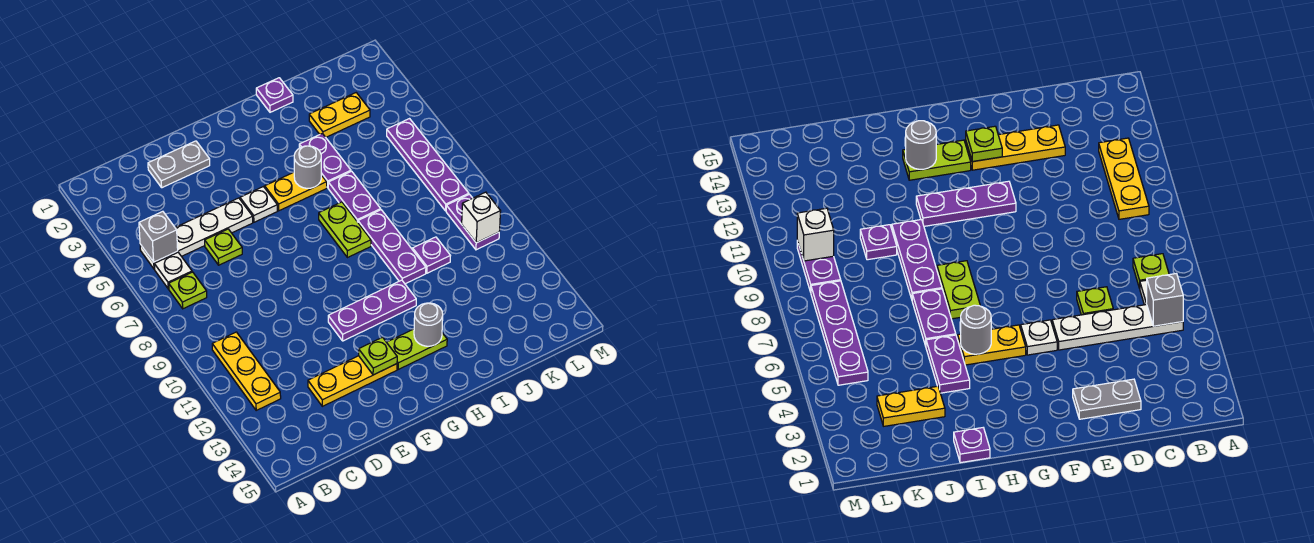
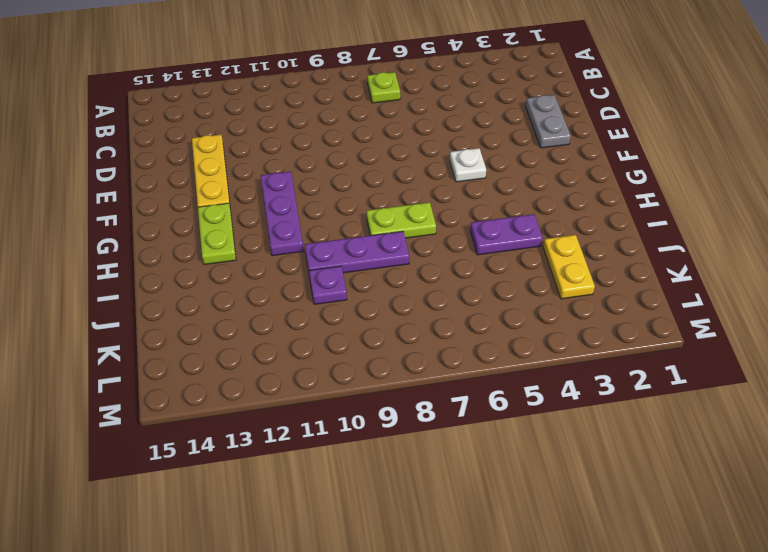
none -> white plate B5:E5 level 1
none -> white plate B6 level 1
none -> yellow plate B10:B12 level 1

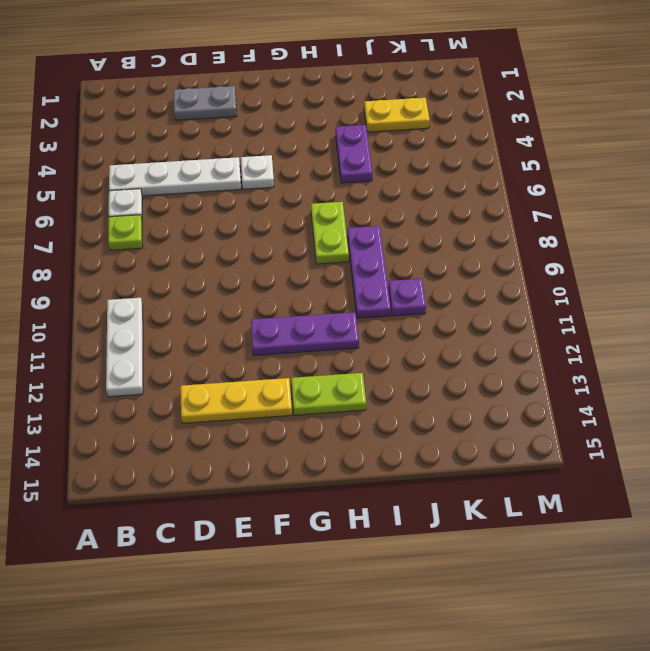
white plate B10:B12 level 1 -> yellow plate B10:B12 level 1
none -> lime plate D6 level 1
none -> yellow plate G5:H5 level 1
none -> purple plate I1 level 1

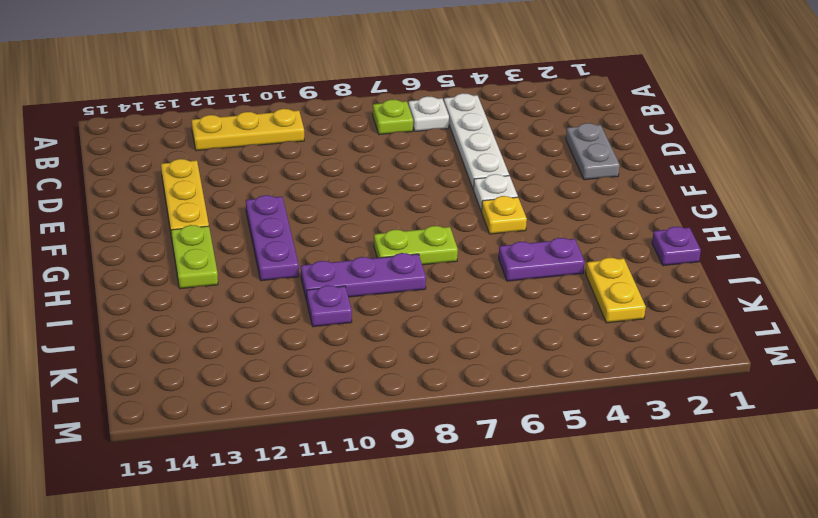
yellow plate G5 level 1 -> yellow plate G5:H5 level 1
none -> lime plate D6 level 1
none -> purple plate I6:I7 level 1
none -> purple plate L5:L8 level 1

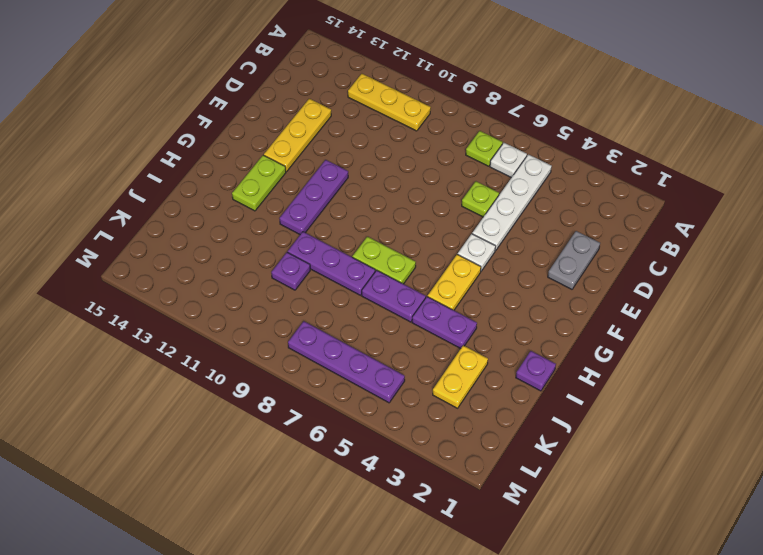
none -> purple plate L9:L10 level 1
none -> grey brick B5 level 2
none -> lime plate F13 level 2

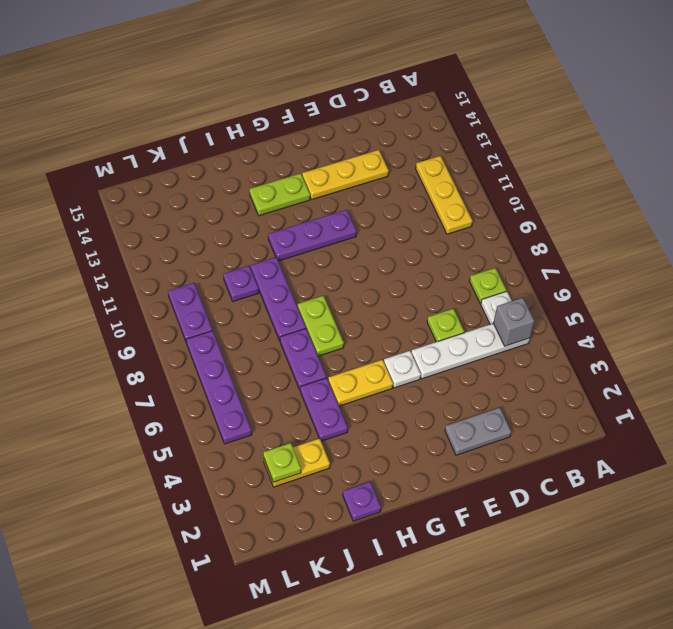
lime plate K3 level 2 -> lime plate F13 level 2
none -> grey round brick H5 level 2
none -> grey round brick H13 level 2
none -> white brick L10 level 2

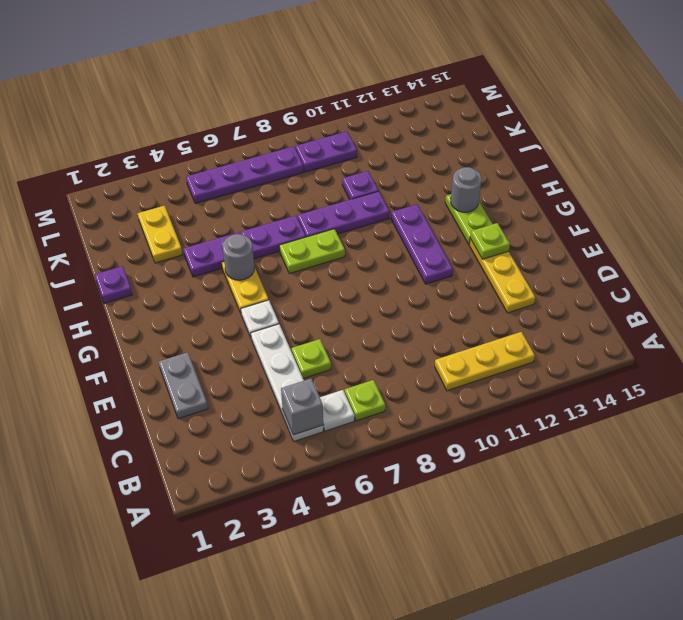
none -> white brick L10 level 2

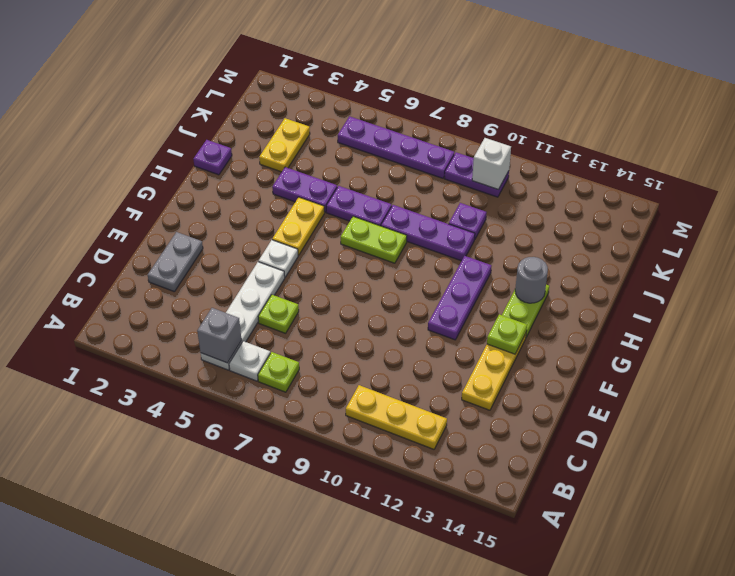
none -> grey round brick H5 level 2

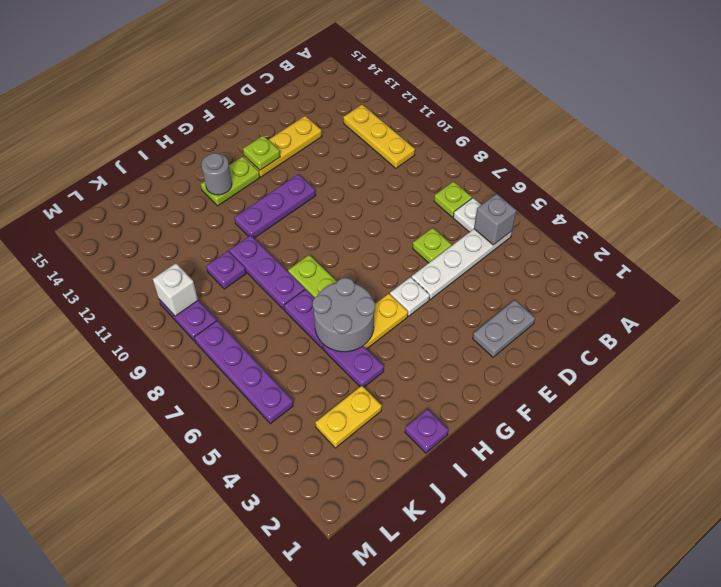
grey round brick H5:I6 level 2 -> grey round brick H5 level 2

